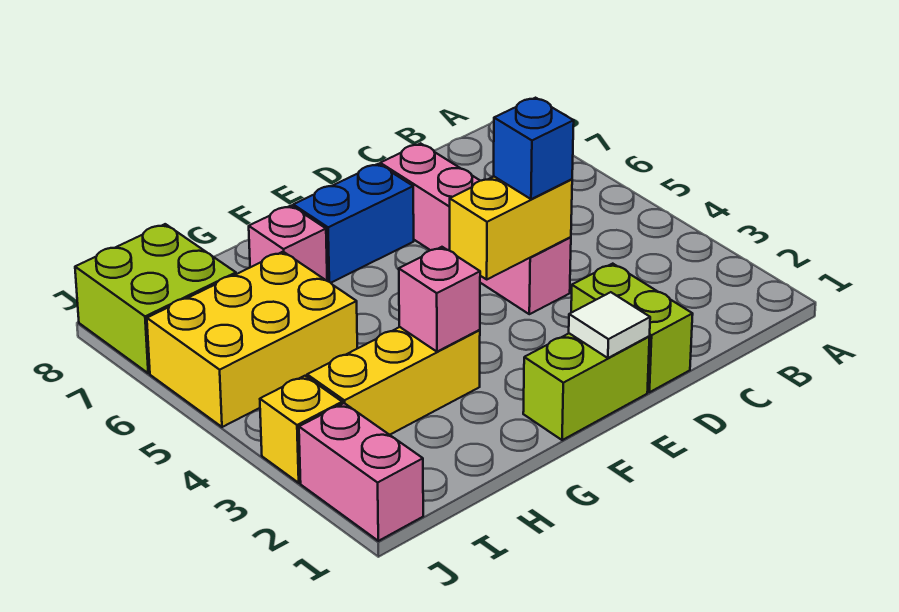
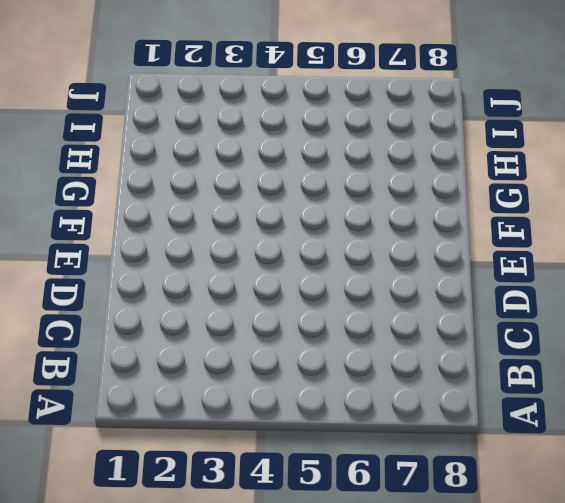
none -> lime brick D1:D2 level 1
none -> pink brick D4:D7 level 1
none -> lime brick E1:F1 level 1

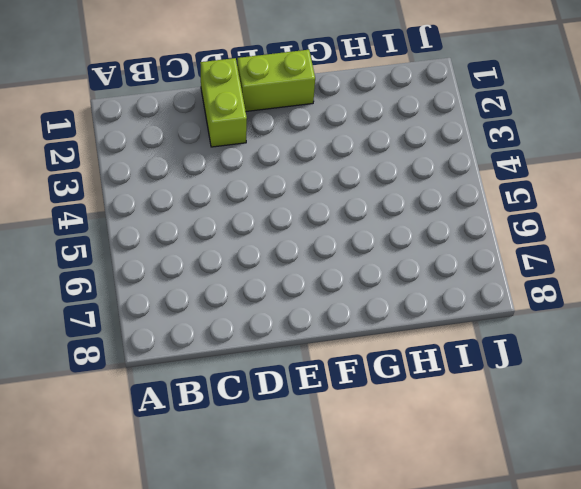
none -> pink brick D4:D7 level 1
none -> blue brick E7:F7 level 1
none -> yellow brick G3:I3 level 1

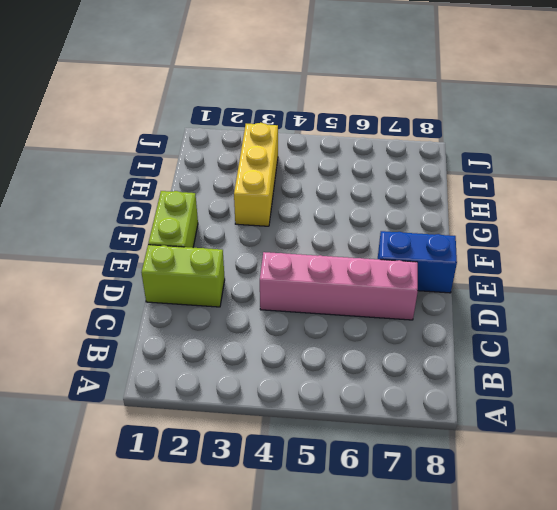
blue brick E7:E8 level 1 -> blue brick E7:F7 level 1
none -> pink brick G7 level 1
none -> yellow brick H5:J6 level 1
none -> lime brick I7:J8 level 1

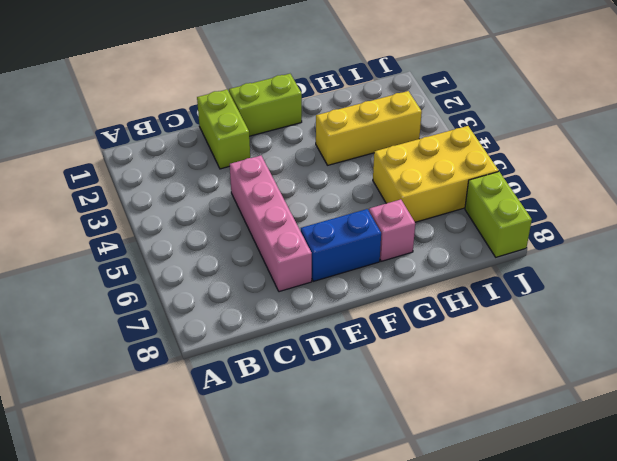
lime brick J7:J8 level 1 -> lime brick I7:J8 level 1
none -> pink brick J1:J2 level 1
none -> yellow brick J3 level 1
none -> yellow brick D4:E4 level 2

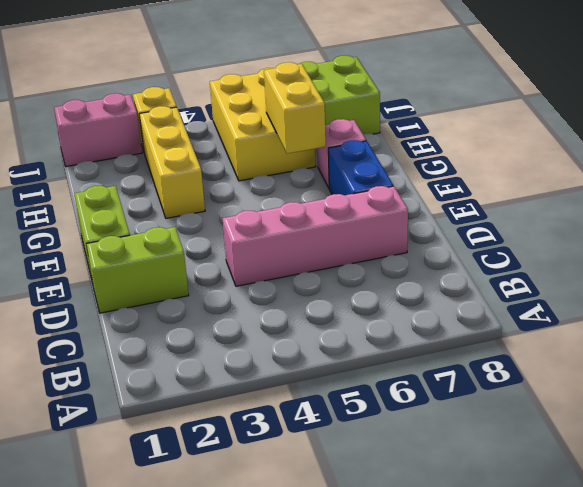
yellow brick G6:H6 level 2 -> yellow brick D4:E4 level 2
none -> white tile E1 level 2
none -> pink brick G3 level 2
none -> blue brick D4 level 3

